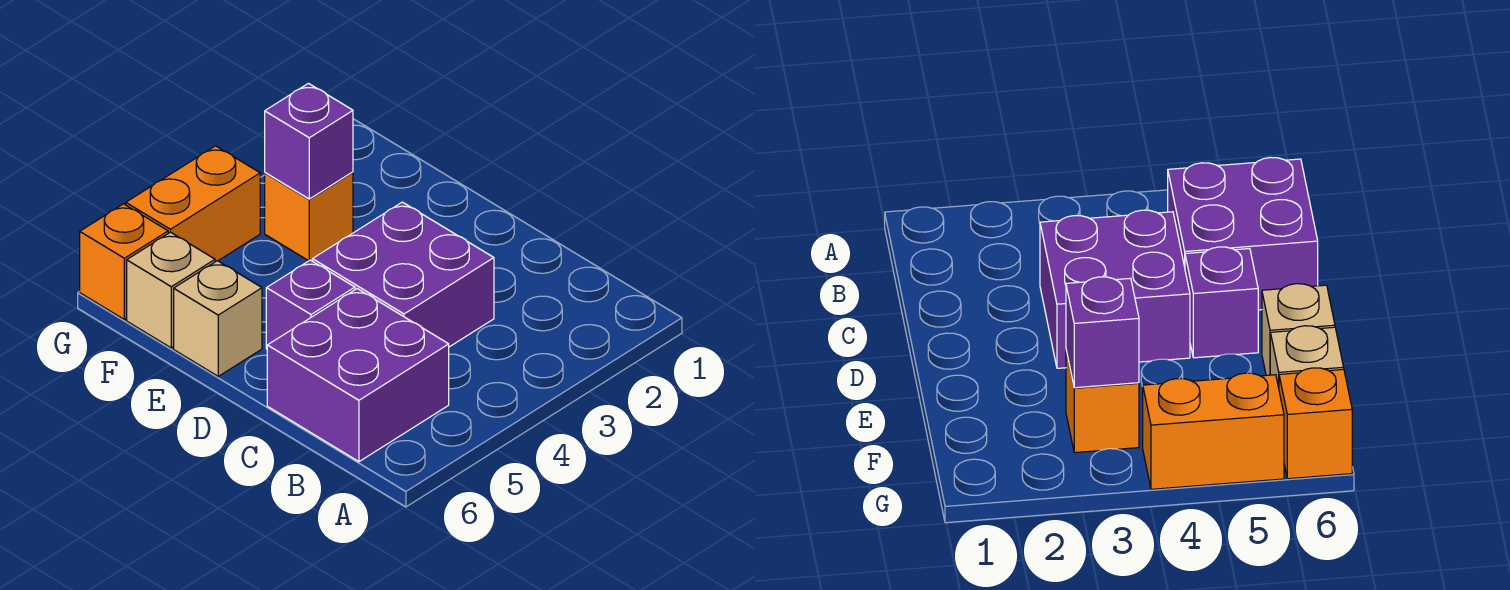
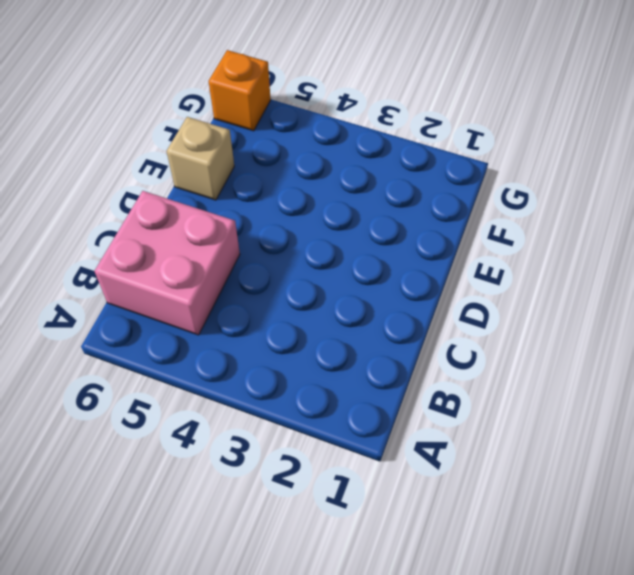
pink brick B5:C6 level 1 -> purple brick B5:C6 level 1
none -> purple brick C3:D4 level 1
none -> purple brick D5 level 1

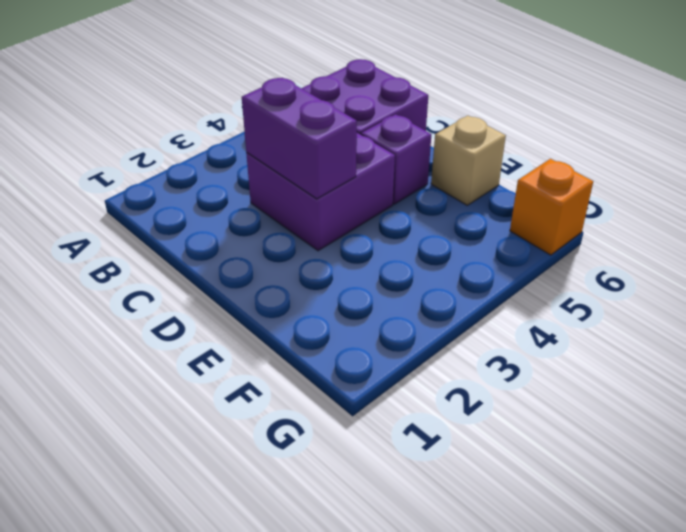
purple brick C3:D3 level 2 -> none
none -> orange brick F3 level 1
none -> tan brick F6 level 1

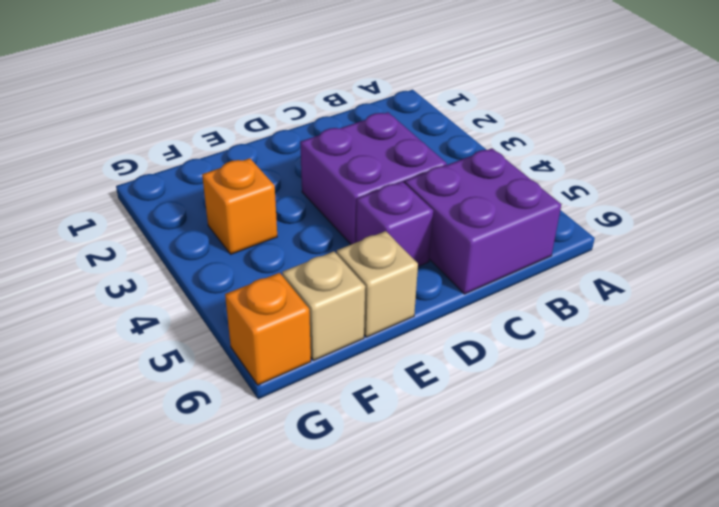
none -> orange brick G4:G5 level 1
none -> purple brick F3 level 2

